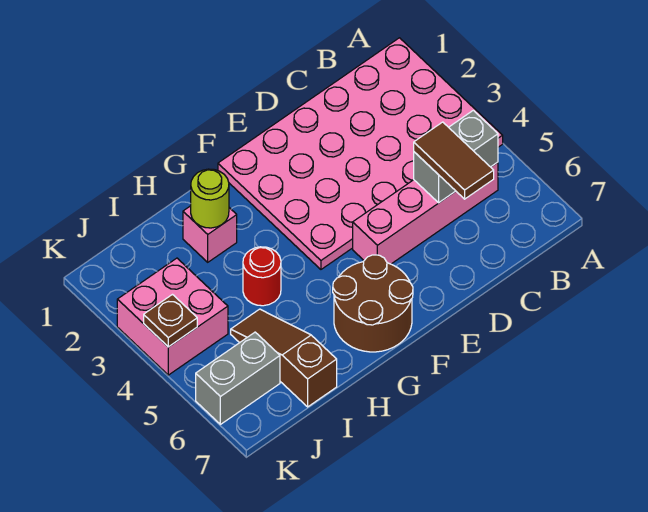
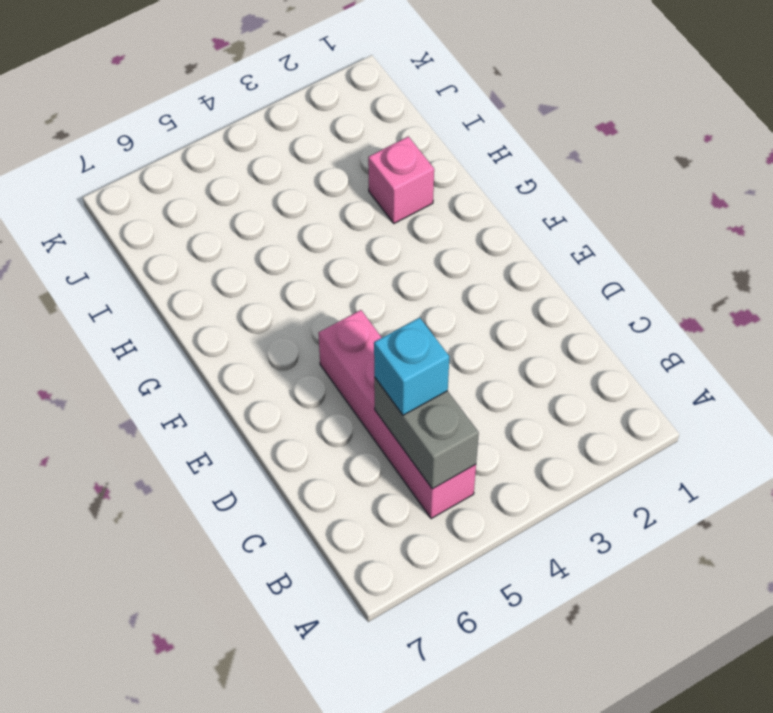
cyan brick C5 level 3 -> brown tile C5:C6 level 3
none -> pink plate A1:F4 level 1
none -> brown round brick F6:G7 level 1
none -> red round brick H4 level 1

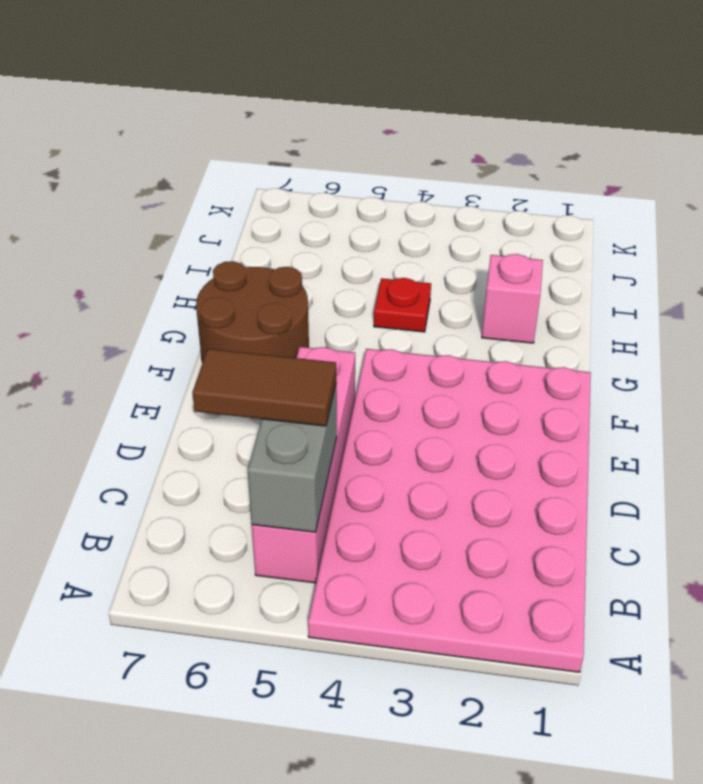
red plate H4 level 1 -> red round brick H4 level 1
none -> brown slope I5:I7 level 1 top 7
none -> pink brick J3:K4 level 1
none -> grey brick J6:K6 level 1

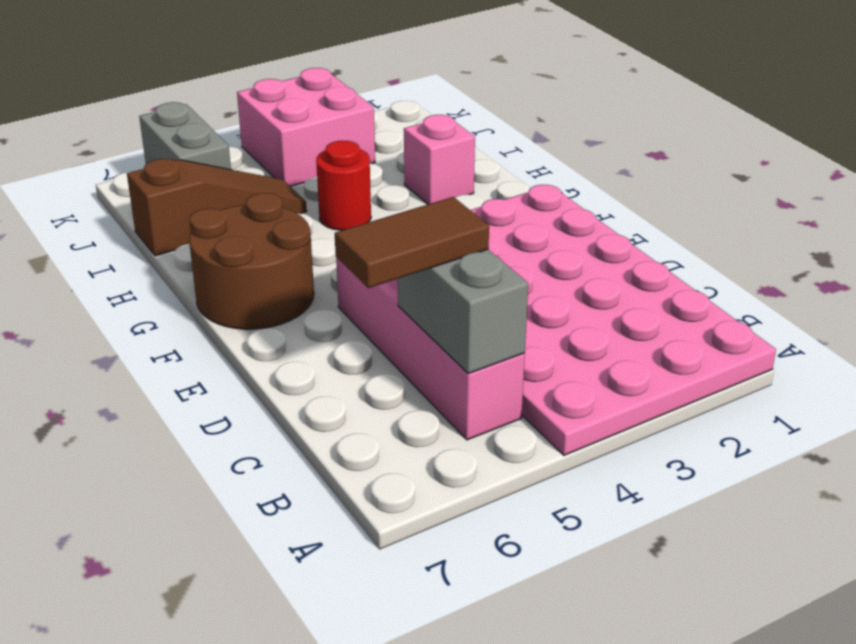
none -> lime round brick H2 level 2
none -> brown plate K4 level 2

